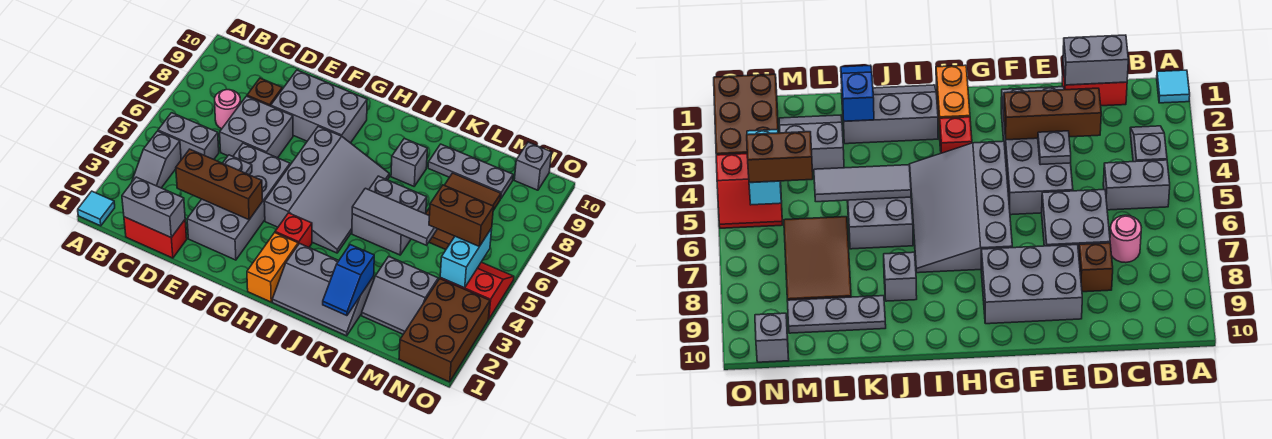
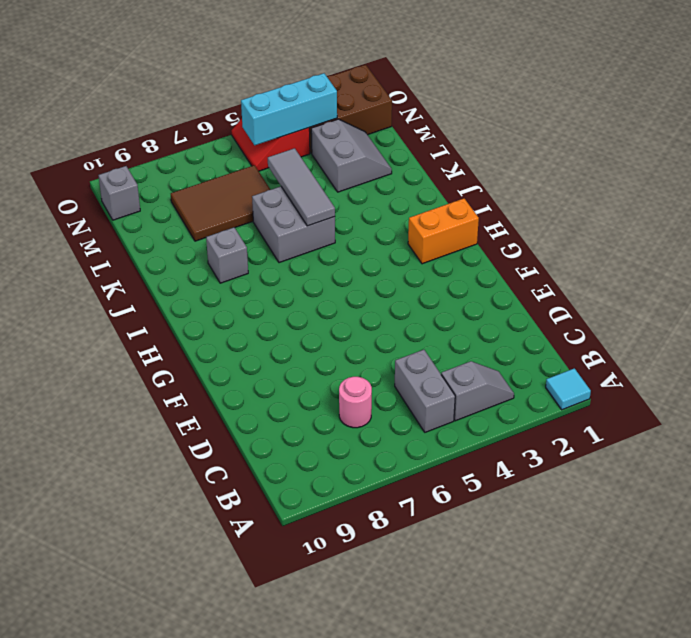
cyan brick N3:N5 level 2 -> cyan brick N4:N5 level 2
none -> red brick C1:D1 level 1
none -> grey brick D6:E7 level 1
none -> brown brick D8 level 1

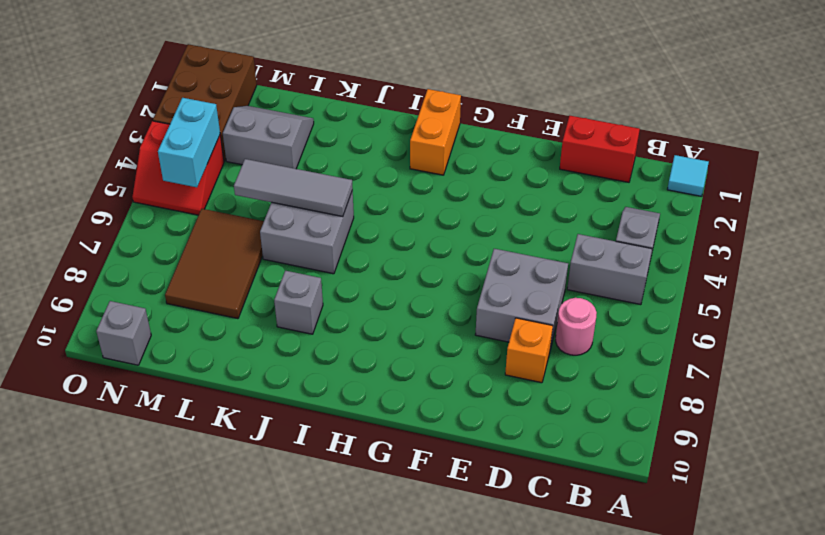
orange brick D8 level 1 -> brown brick D8 level 1
none -> grey brick E2:F5 level 1
none -> grey brick E8:G9 level 1
none -> grey slope G4:I7 level 1 top G

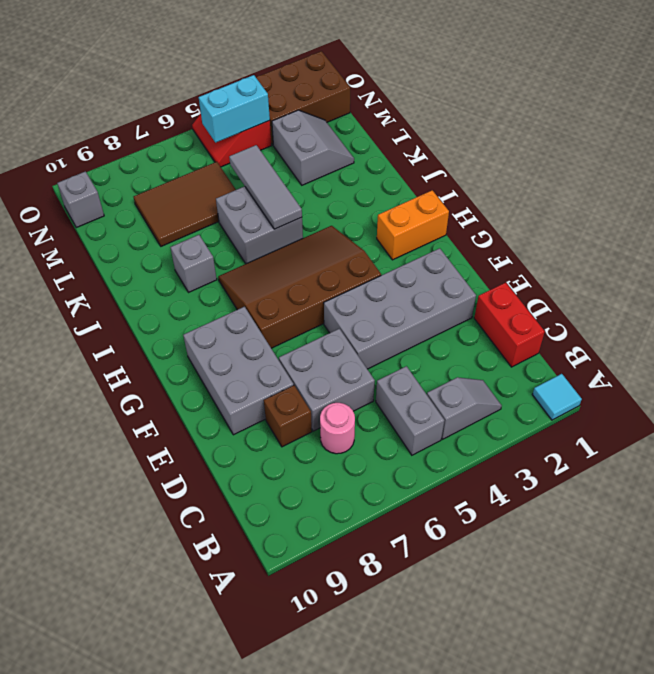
brown slope G4:I7 level 1 top G -> grey slope G4:I7 level 1 top G
none -> red brick H3 level 1
none -> grey slope I1:K2 level 1 top 2
none -> grey plate K9:M9 level 1

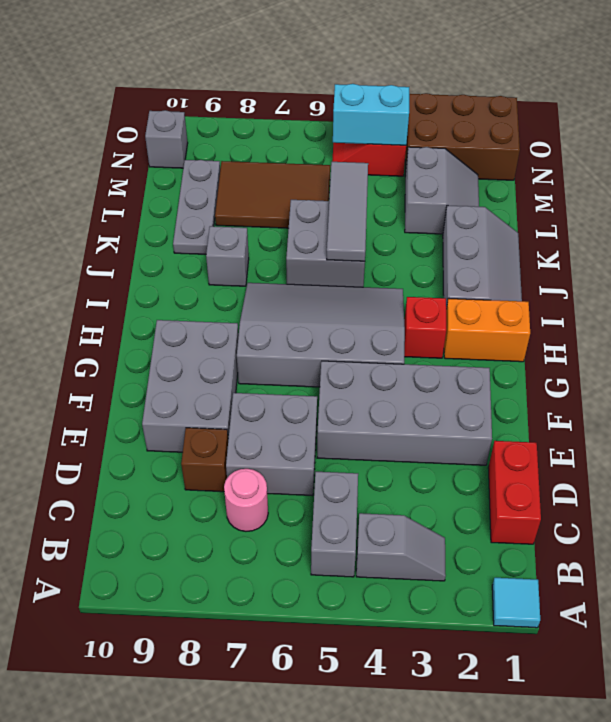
none -> grey brick C1:D1 level 2
none -> brown brick D3:F3 level 2
none -> grey plate E4 level 2

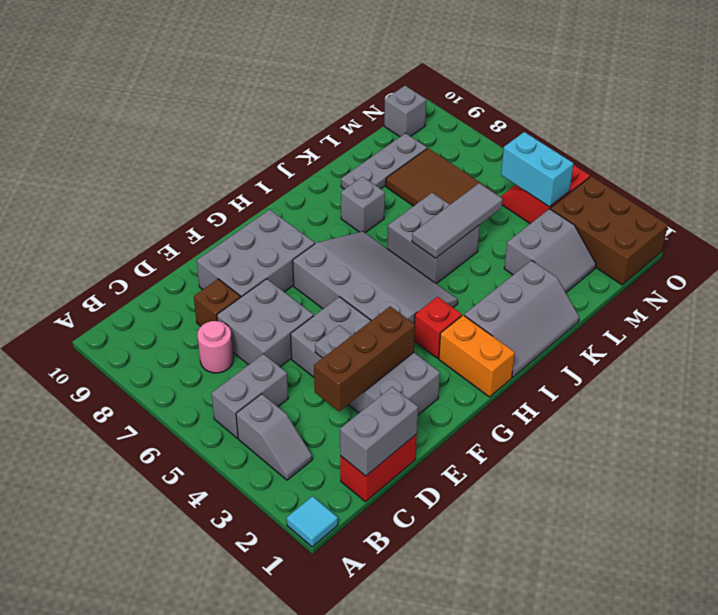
none -> blue slope K1:K2 level 2 top 2
none -> brown brick M5:N5 level 3

